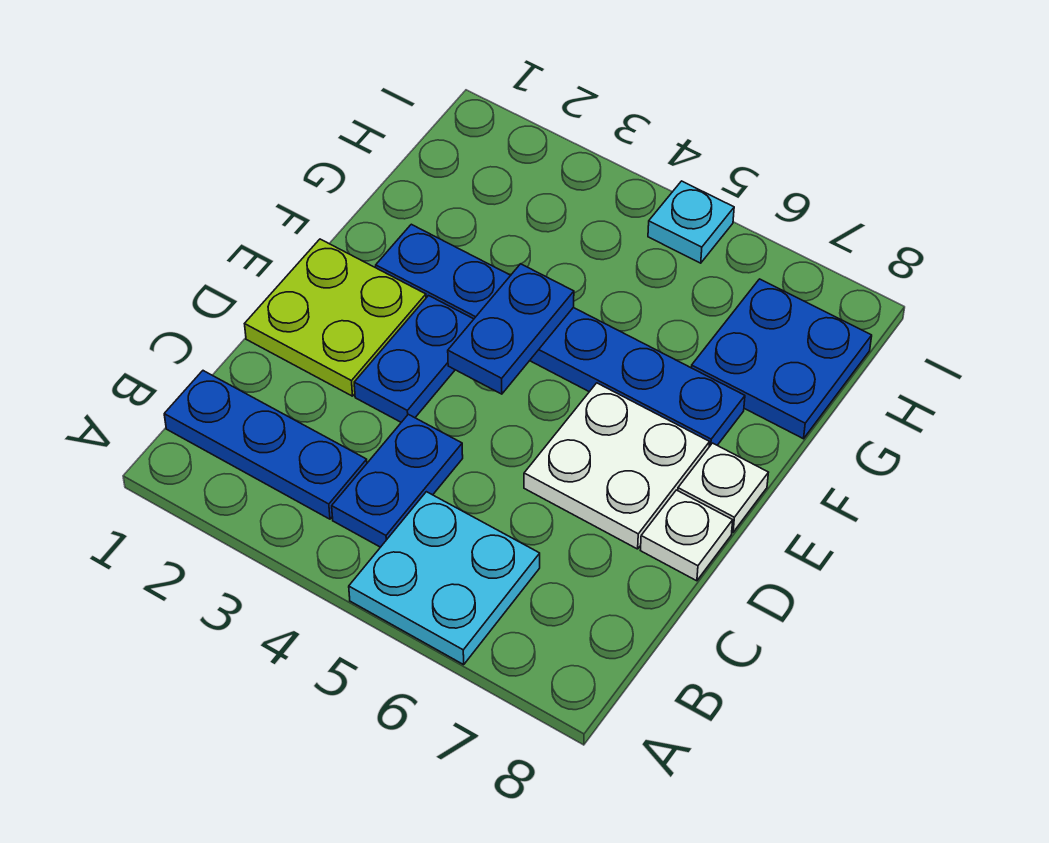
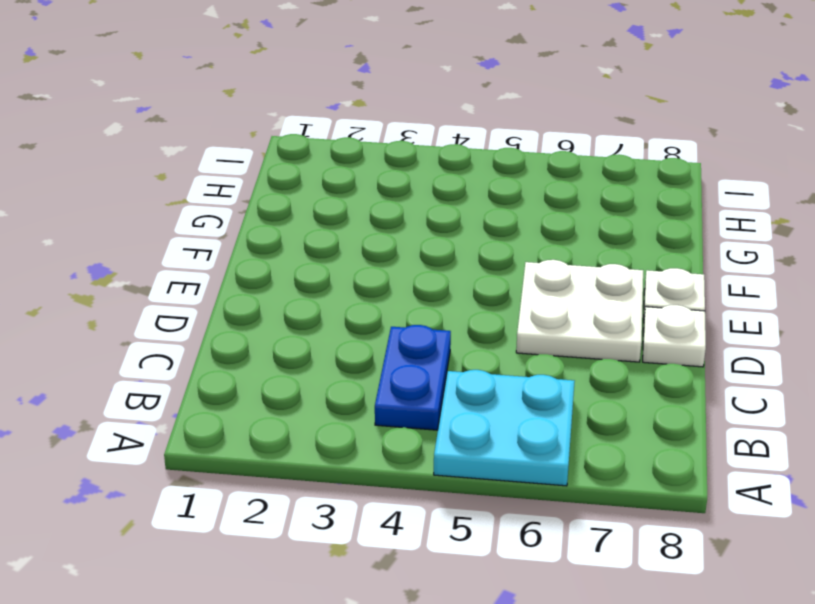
none -> blue plate B1:B3 level 1
none -> lime plate D1:E2 level 1
none -> blue plate D3:E3 level 1

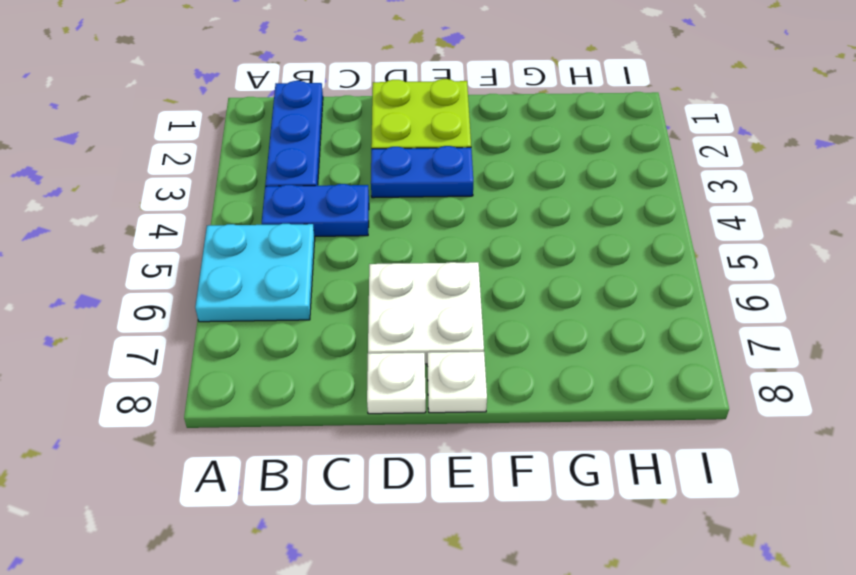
none -> blue plate F2:F7 level 1
none -> blue plate G7:H8 level 1
none -> cyan plate I5 level 1

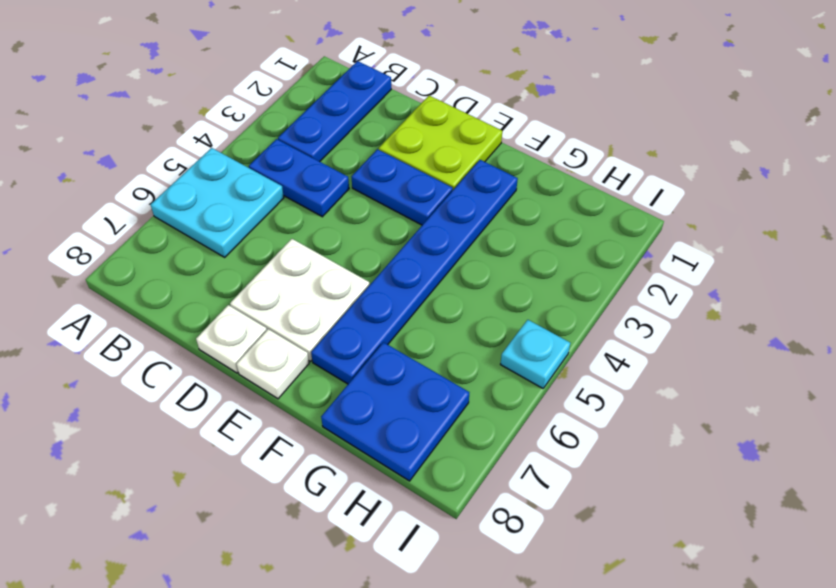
none -> blue plate E4:F4 level 2

